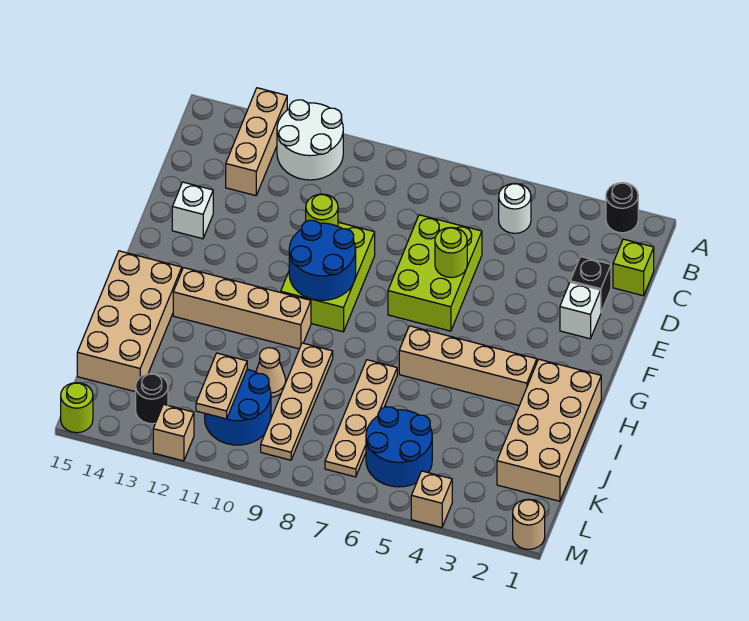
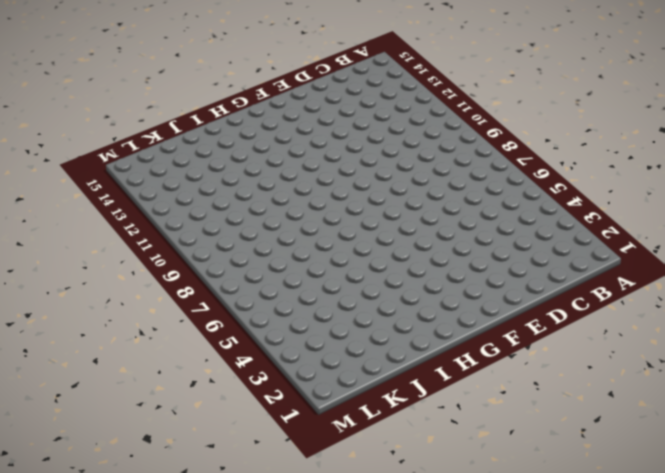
none -> black round brick A2 level 1
none -> white round brick A11:B12 level 1
none -> tan brick A13:C13 level 1

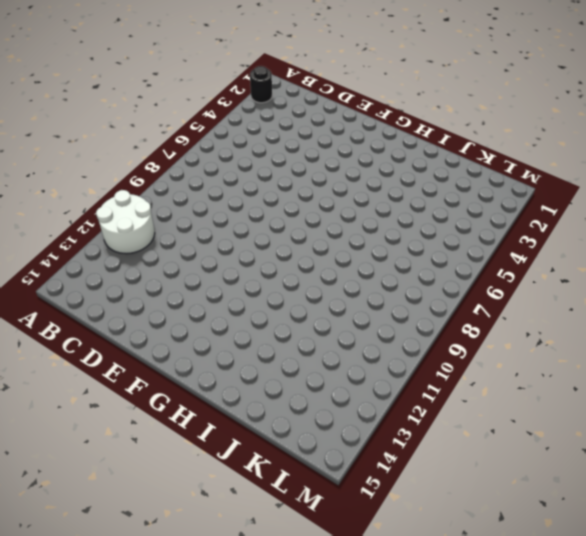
none -> tan brick A13:C13 level 1
none -> white round brick B5 level 1
none -> lime brick C1 level 1

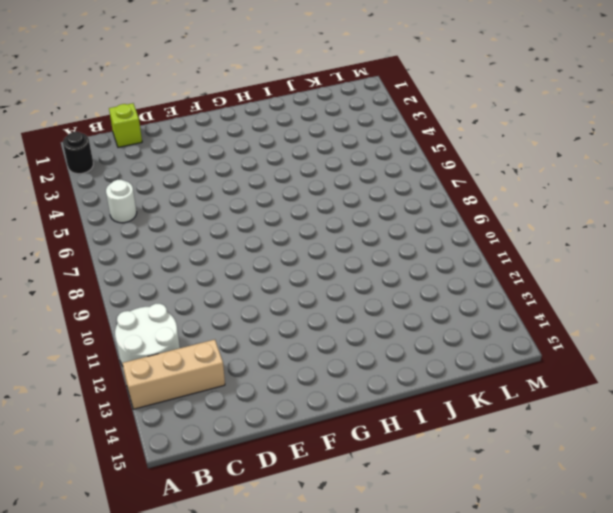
none -> black brick D2 level 1
none -> lime brick D6:F7 level 1
none -> white brick E2 level 1

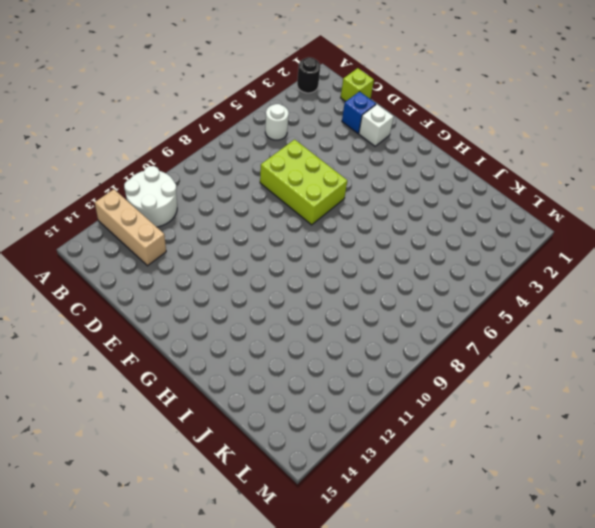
blue brick D2 level 1 -> black brick D2 level 1
none -> lime brick E9:G10 level 1
none -> white brick E14 level 1
none -> tan brick H1:K2 level 1

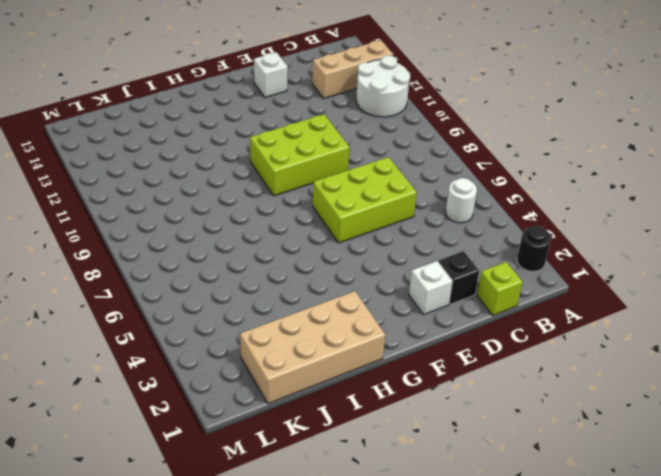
none -> tan brick H3:H6 level 1
none -> tan brick H10:H13 level 1
none -> tan brick H14:K15 level 1

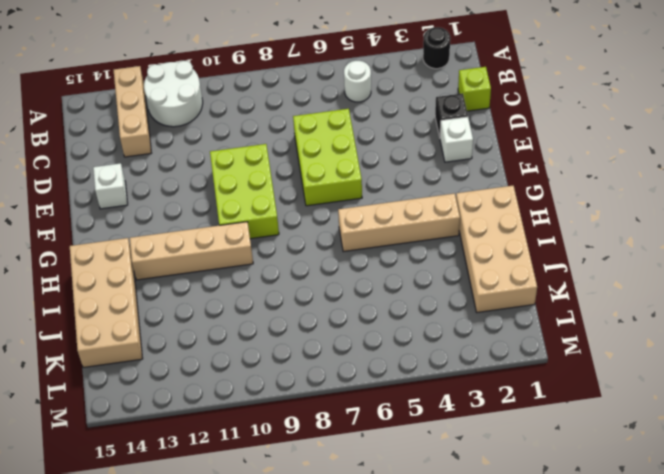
none -> tan plate I7:L7 level 1
none -> tan plate I9:L9 level 1
none -> tan cone J10 level 1

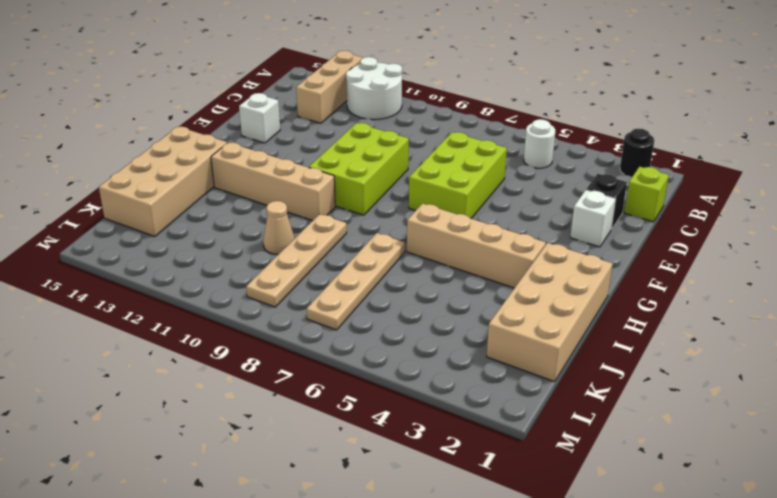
none -> blue round brick K5:L6 level 1
none -> blue round brick K10:L11 level 1
none -> black round brick L13 level 1

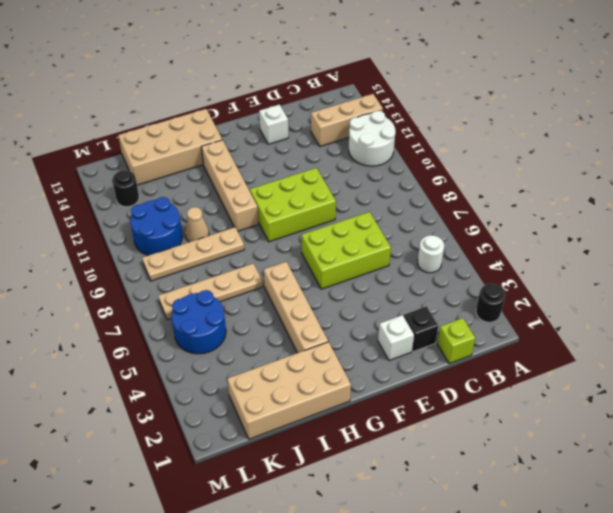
none -> tan round brick M1 level 1
none -> tan brick M4 level 1
none -> tan brick M12 level 1

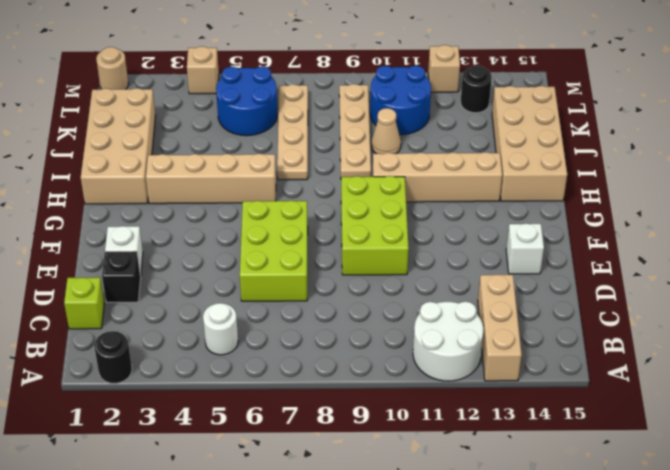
none -> lime round brick M15 level 1
none -> lime round brick E6 level 2
none -> lime round brick E10 level 2

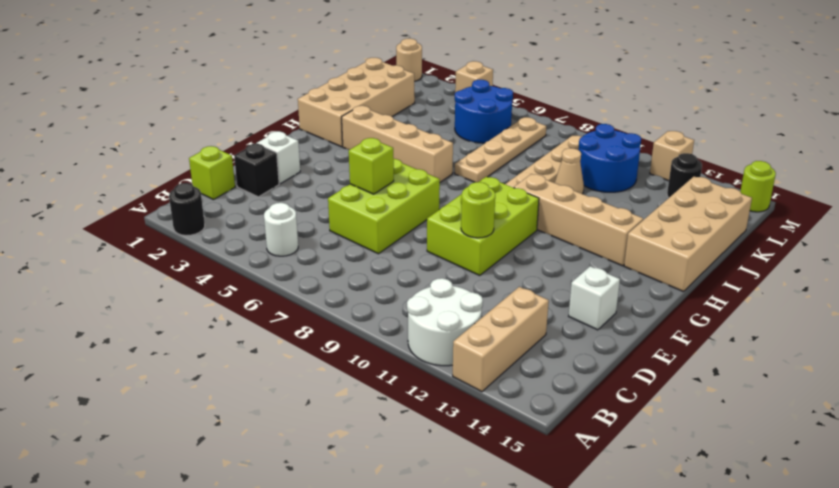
lime brick E6 level 2 -> lime round brick E6 level 2
none -> blue round brick F9:G10 level 2
none -> tan plate K11:L11 level 2

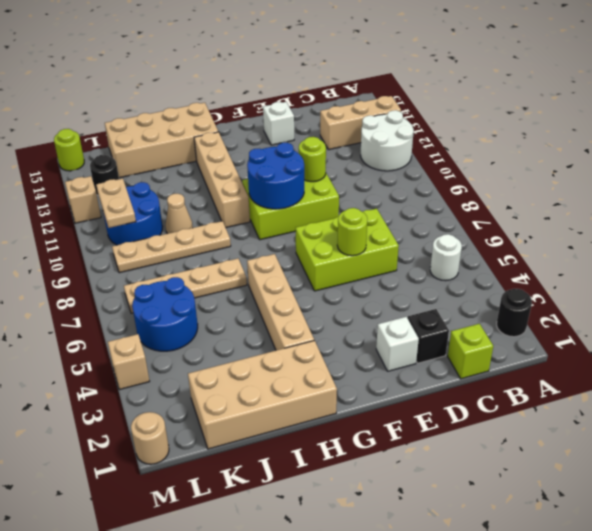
tan plate L10:L11 level 2 -> tan plate K11:L11 level 2

